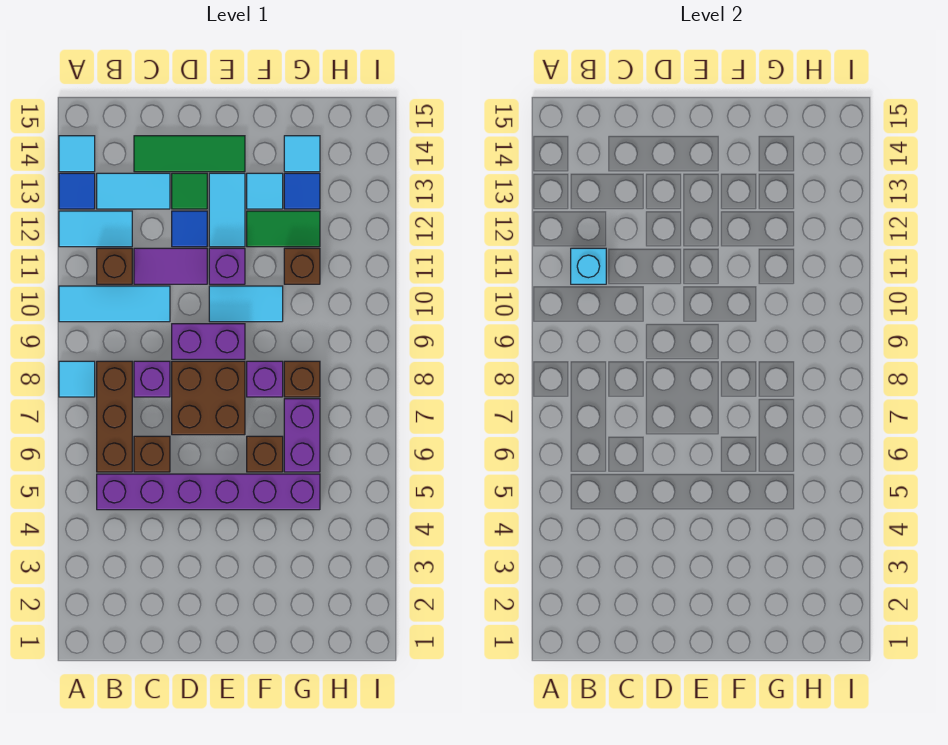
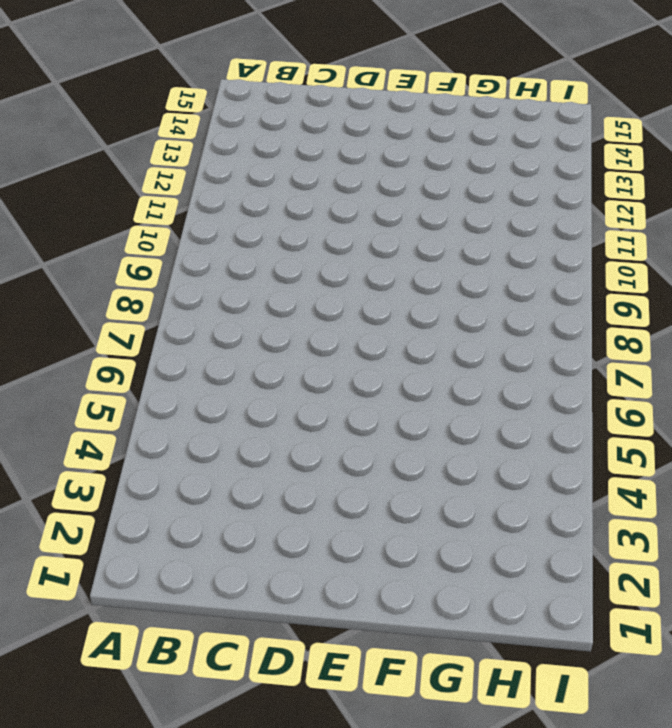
none -> cyan tile A8 level 1
none -> cyan tile A10:C10 level 1
none -> cyan tile A12:B12 level 1
none -> blue tile A13 level 1

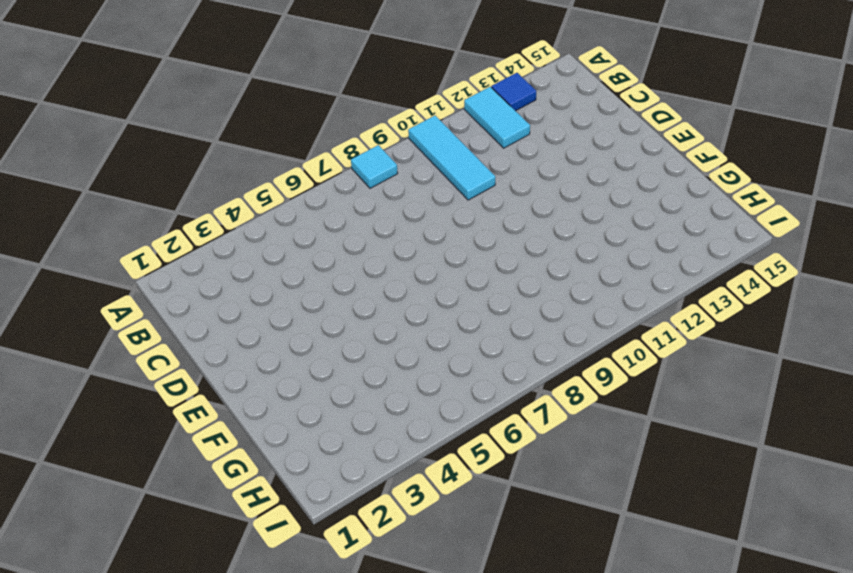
none -> cyan tile A14 level 1
none -> purple brick B5:G5 level 1
none -> brown brick B6:B8 level 1
none -> brown brick B11 level 1

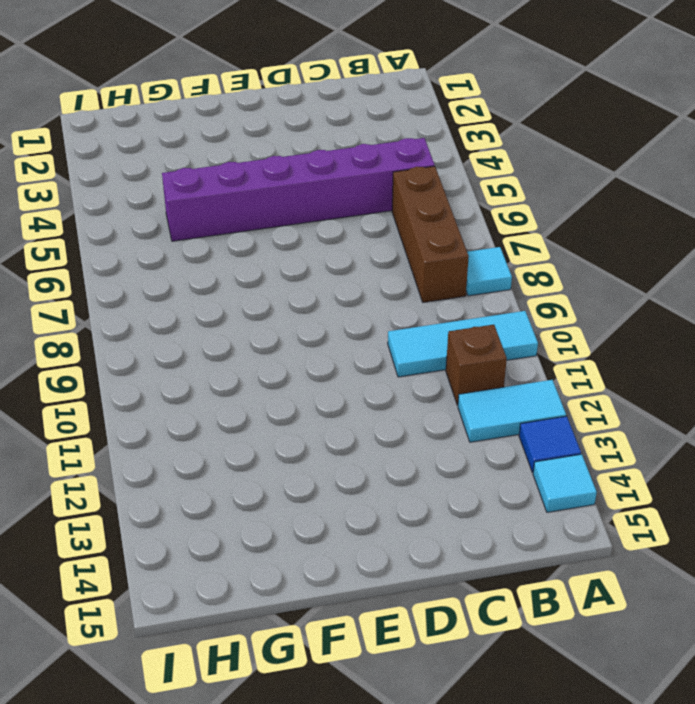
none -> cyan tile B13:C13 level 1
none -> brown brick C6 level 1
none -> purple brick C8 level 1
none -> purple tile C11:D11 level 1

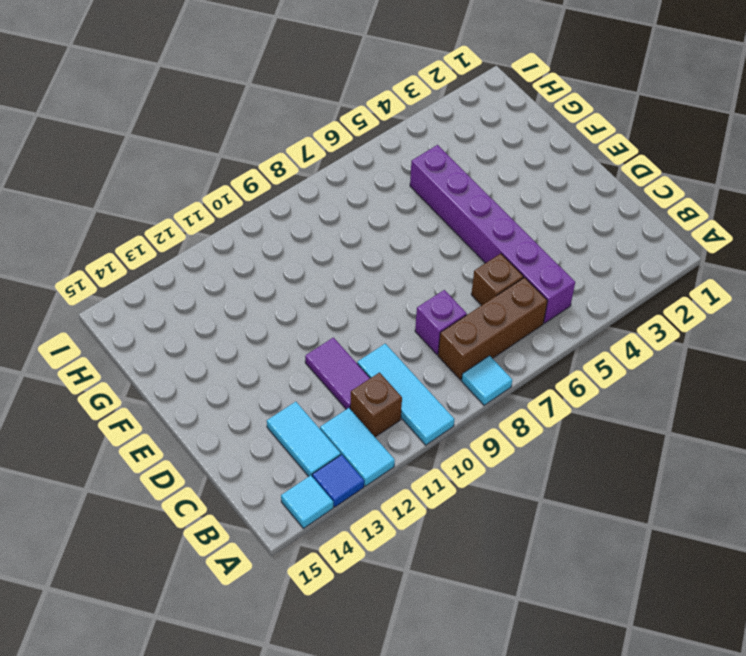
none -> green tile C14:E14 level 1
none -> brown brick D7:E8 level 1
none -> purple brick D9:E9 level 1
none -> blue tile D12 level 1

